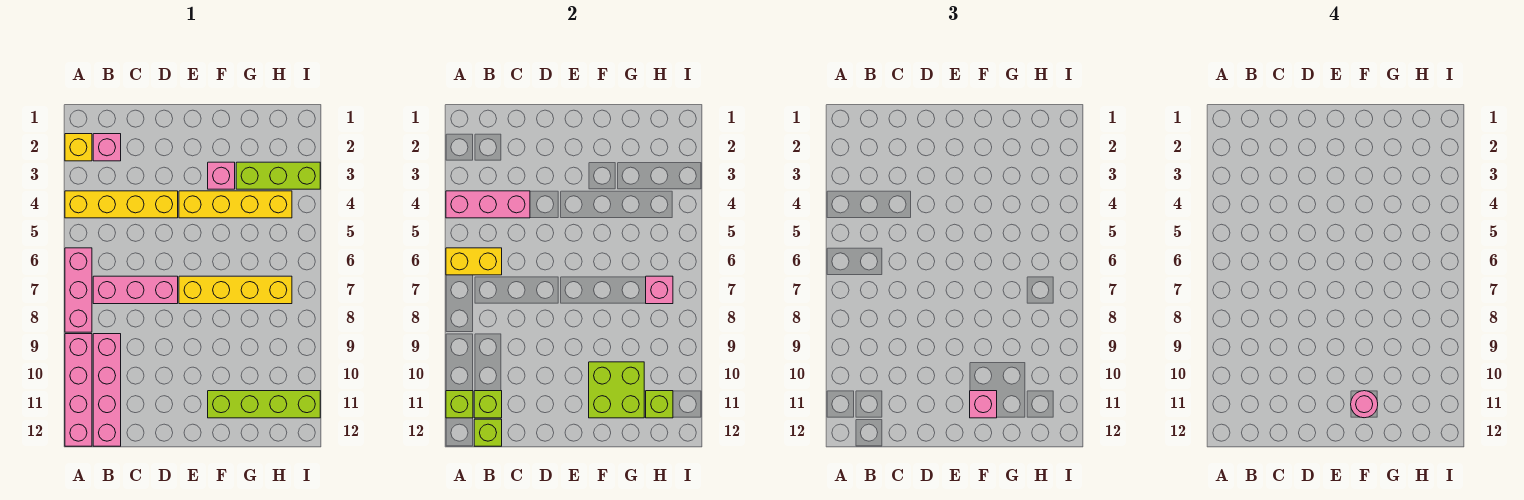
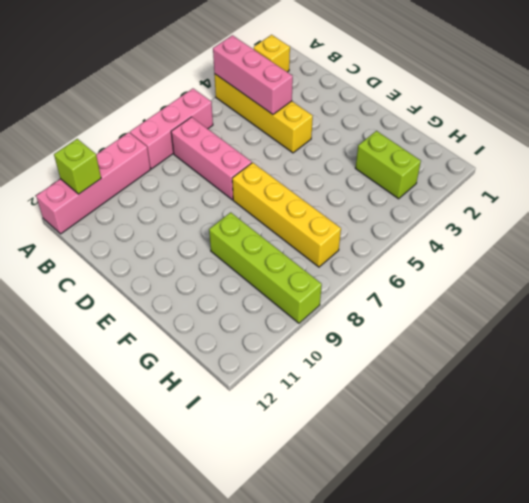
lime brick F9:I9 level 1 -> lime brick F11:I11 level 1
lime brick G3:H3 level 1 -> lime brick G3:I3 level 1
none -> pink brick B2 level 1
none -> pink brick B9:B12 level 1
none -> yellow brick E4:H4 level 1

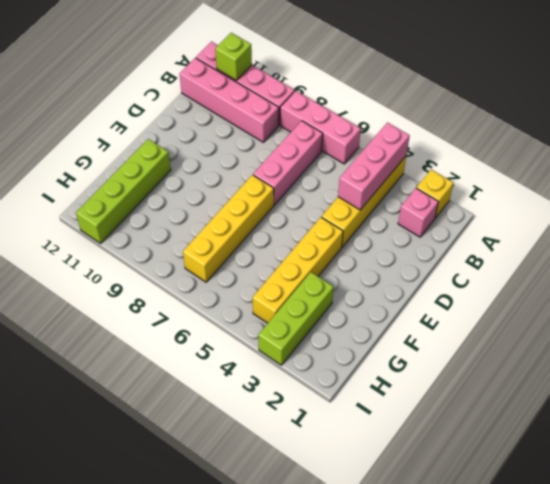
none -> pink brick F3 level 1
none -> yellow brick A6:B6 level 2
none -> lime brick B11 level 2

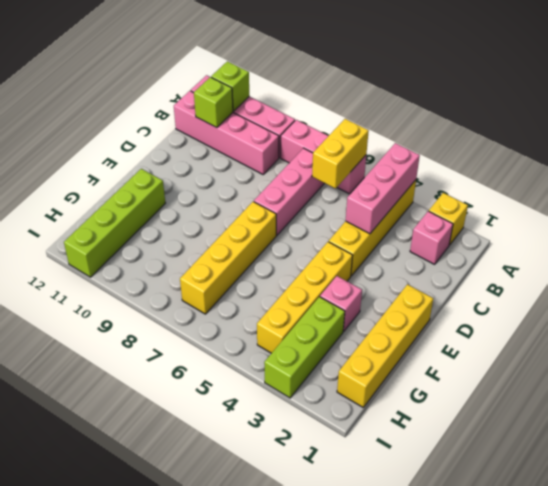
yellow brick E1:H1 level 1 -> none
none -> lime brick B12 level 2
none -> lime brick F10:G11 level 2
none -> pink brick H7 level 2

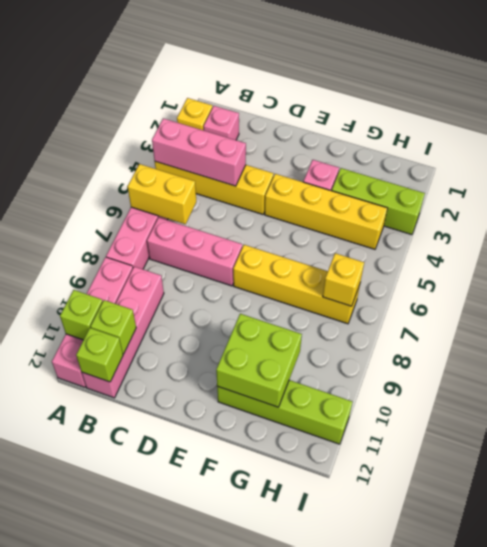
yellow brick H7 level 2 -> pink brick H7 level 2
none -> lime brick H11 level 2
none -> pink brick F11 level 3
none -> pink round brick F11 level 4

